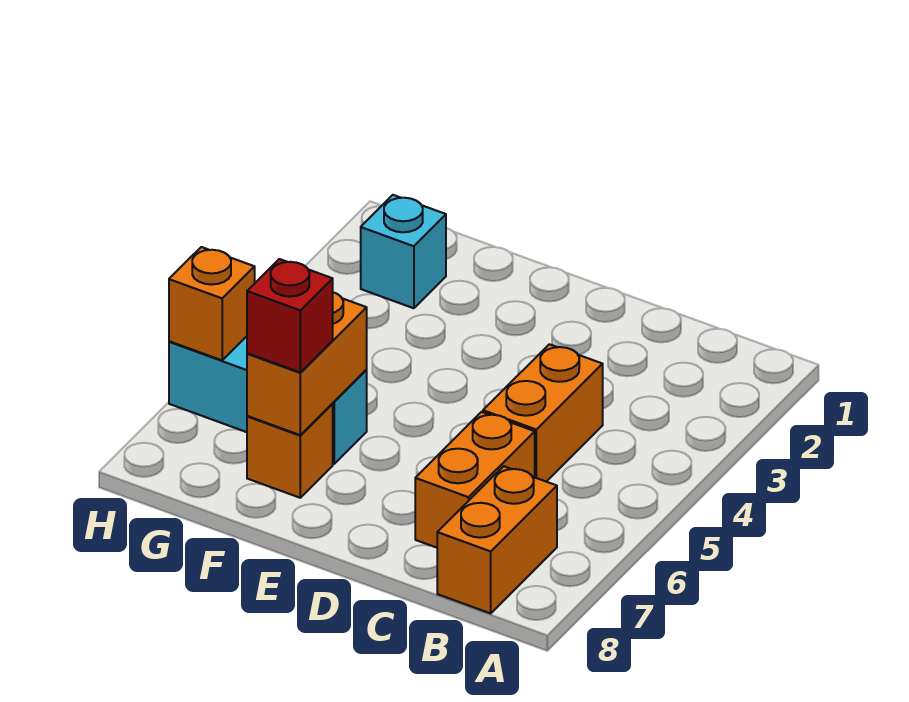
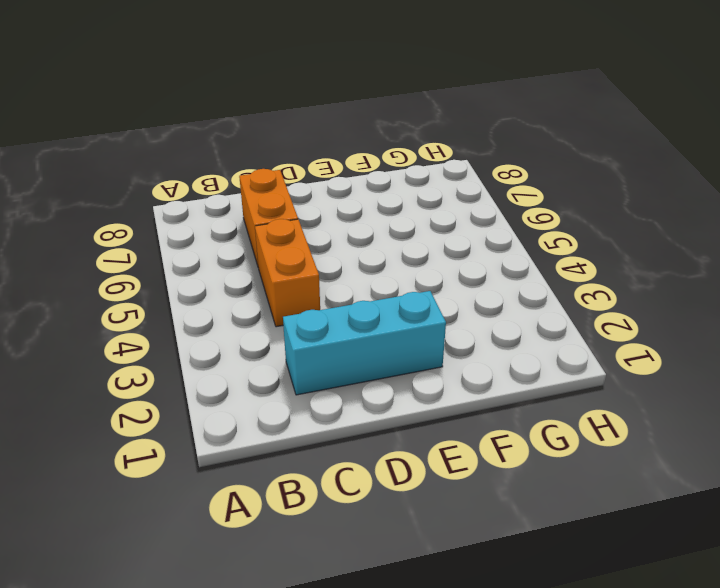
cyan brick C2:E2 level 1 -> cyan brick F6:H6 level 1
none -> orange brick B7:B8 level 1
none -> orange brick F7 level 1

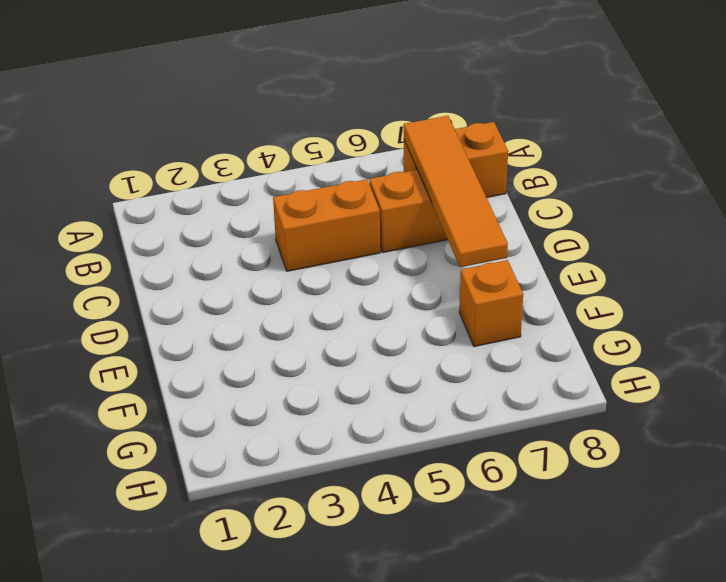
orange tile B7:E7 level 2 -> none
none -> cyan brick F6:H6 level 1
none -> cyan brick G2 level 1

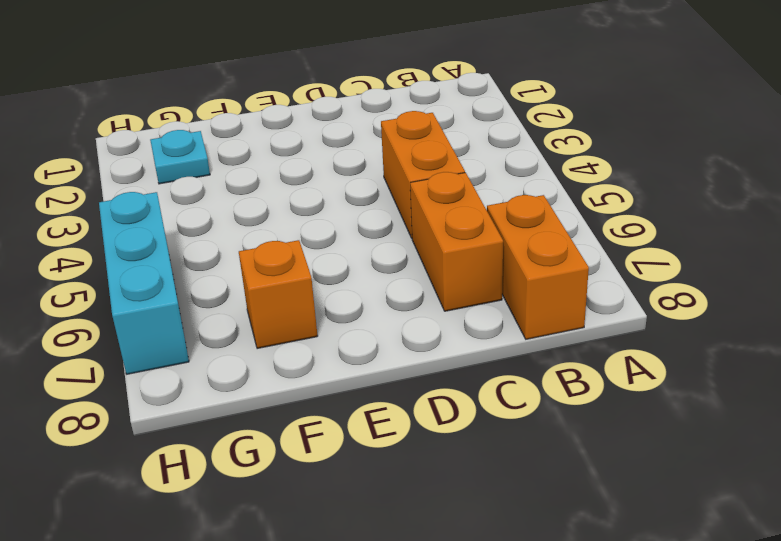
cyan plate G2 level 1 -> cyan brick G2 level 1
cyan brick H5:H7 level 1 -> cyan brick F6:H6 level 1
none -> orange brick F6:F7 level 2
none -> orange brick H6 level 2

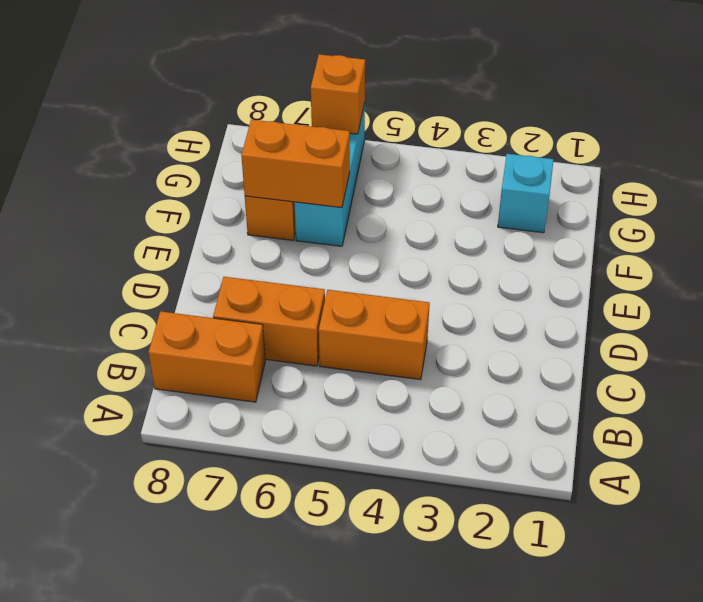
none -> red brick F7 level 3

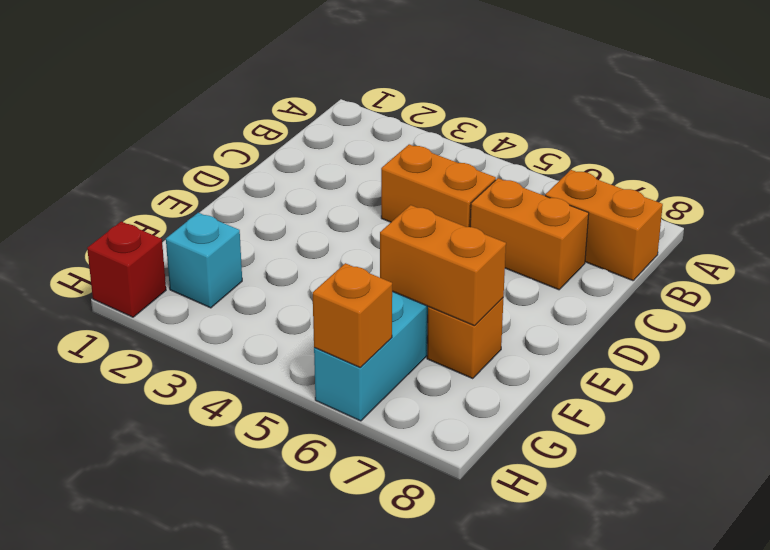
red brick H1 level 1 -> red brick F7 level 3

